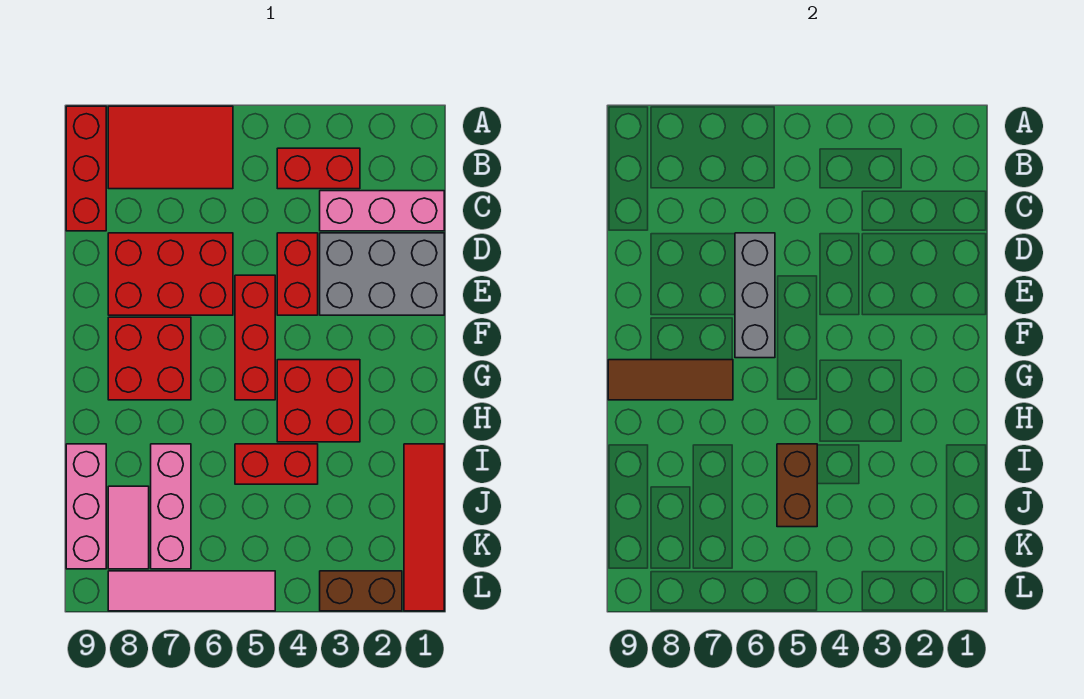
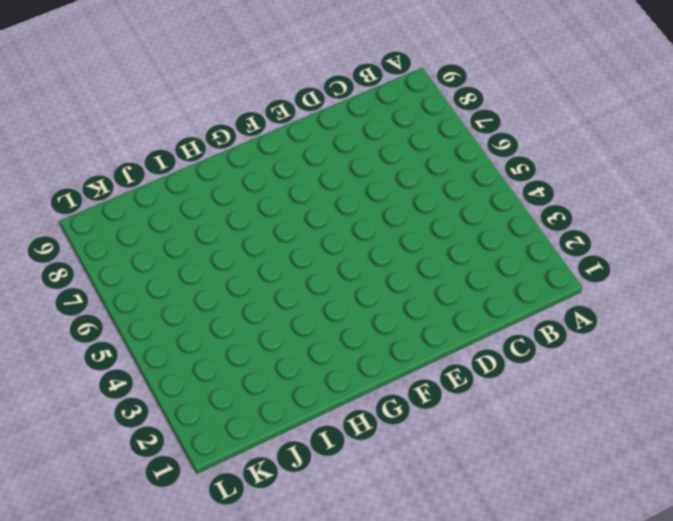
none -> red tile A6:B8 level 1
none -> red brick A9:C9 level 1
none -> red brick B3:B4 level 1

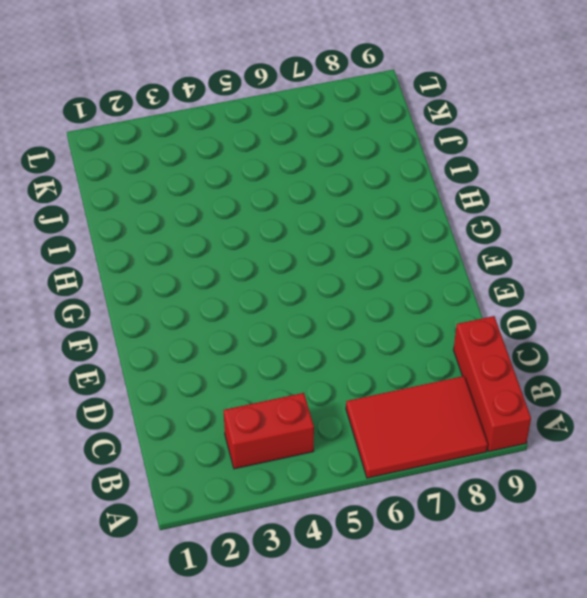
none -> pink brick C1:C3 level 1
none -> grey brick D1:E3 level 1
none -> red brick D4:E4 level 1

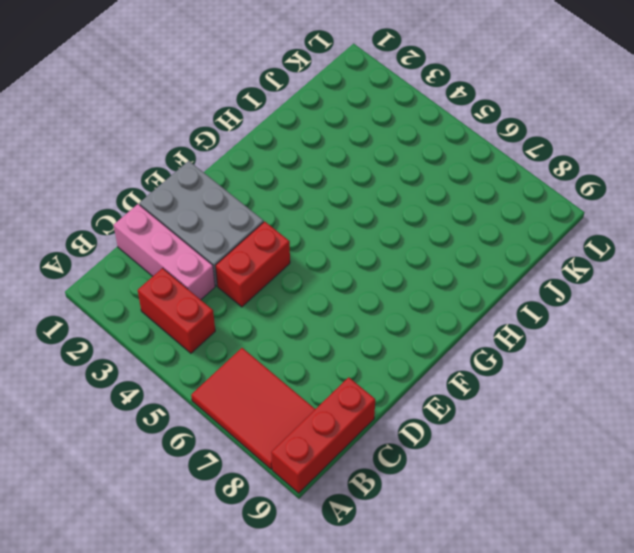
none -> red brick D6:E8 level 1
none -> red brick E5:G5 level 1
none -> red brick F7:G8 level 1

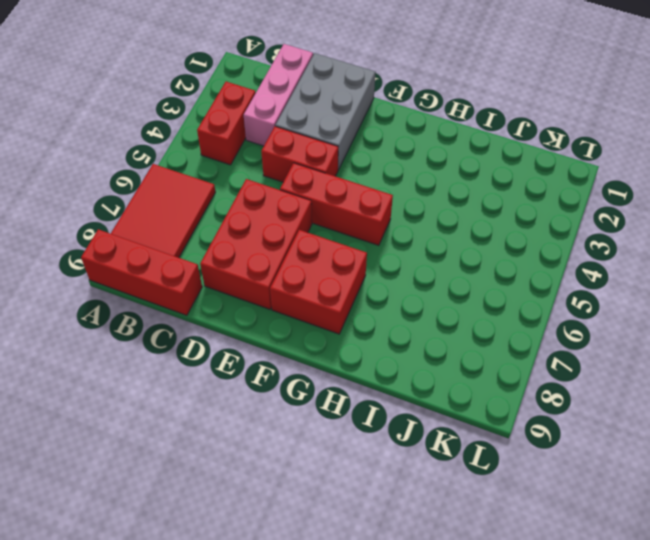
none -> red brick G3:H4 level 1
none -> red tile I1:L1 level 1
none -> red brick I4:I5 level 1

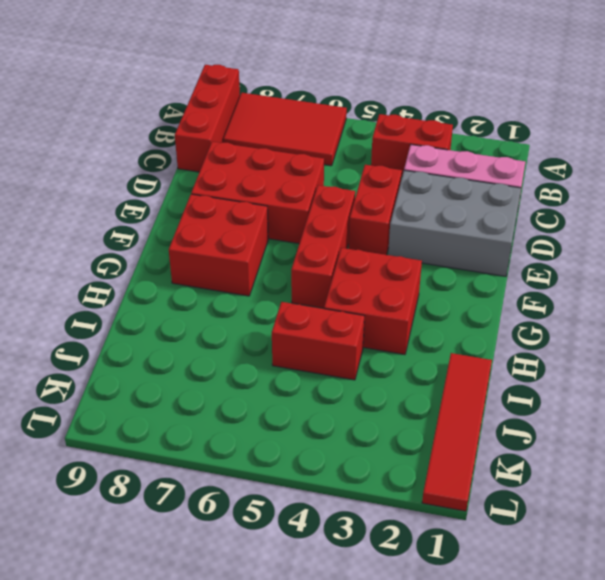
none -> pink brick I7:K7 level 1
none -> pink brick I9:K9 level 1
none -> pink tile J8:K8 level 1

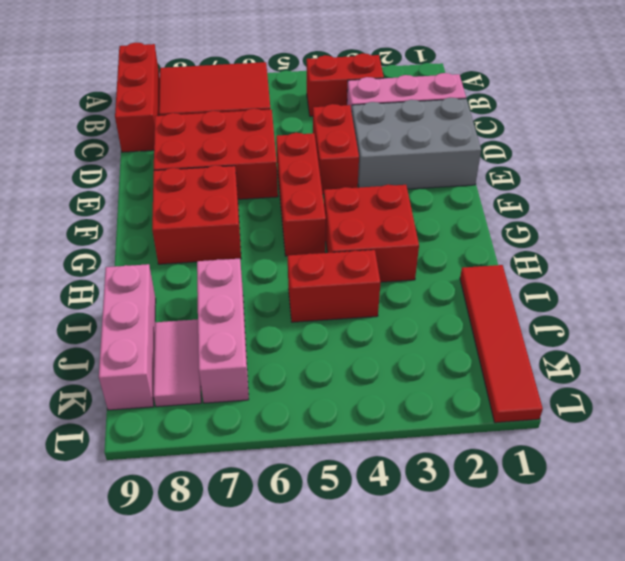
none -> brown brick L2:L3 level 1
none -> pink tile L5:L8 level 1
none -> grey brick D6:F6 level 2

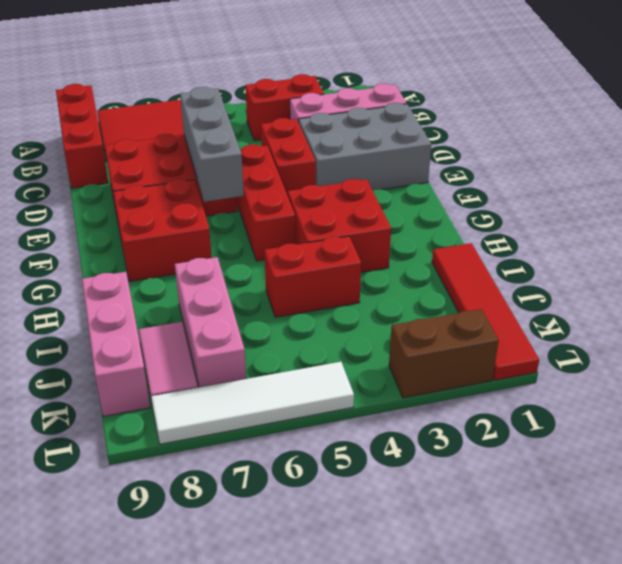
white tile L5:L8 level 1 -> pink tile L5:L8 level 1
none -> brown tile G7:G9 level 2
none -> brown brick I5:J5 level 2

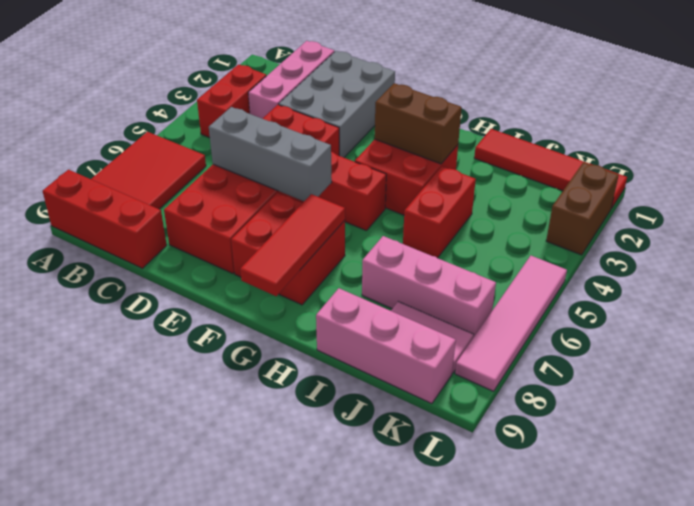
brown brick G3:H3 level 2 -> brown brick I5:J5 level 2
red tile G7:G9 level 2 -> brown tile G7:G9 level 2

